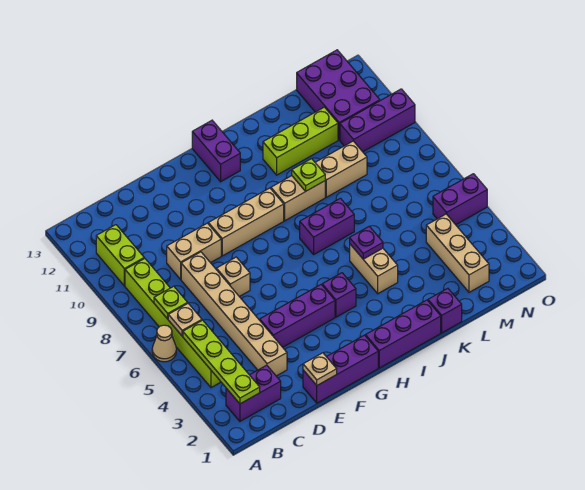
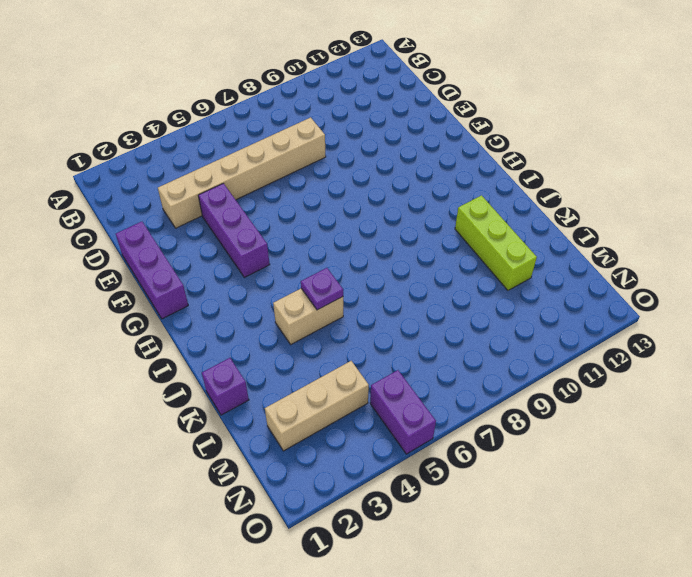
none -> tan cone A6 level 1
none -> purple brick B2:C2 level 1
none -> lime brick B4:B9 level 1

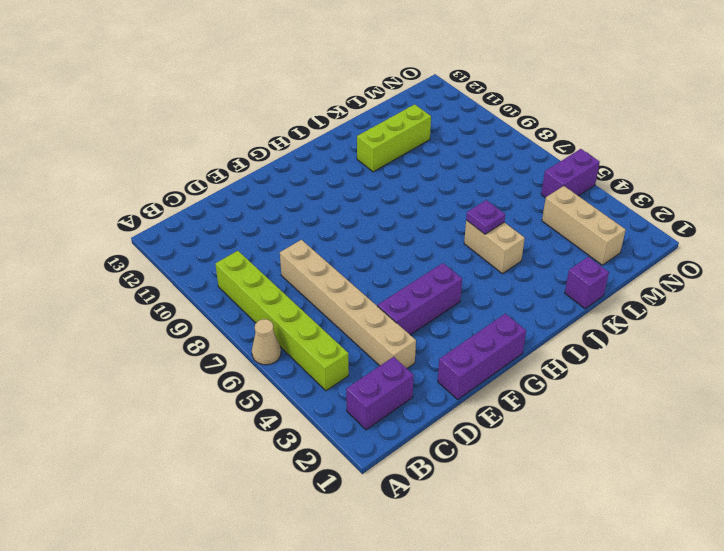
none -> lime brick B10:B11 level 1
none -> tan brick D9:E9 level 1
none -> tan brick E7 level 1

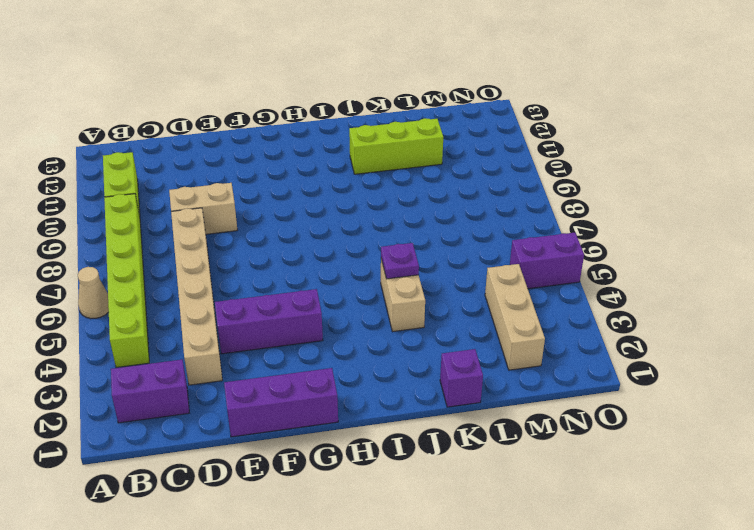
none -> tan brick E7 level 1
none -> tan brick F9:H9 level 1
none -> purple brick H1:J1 level 1

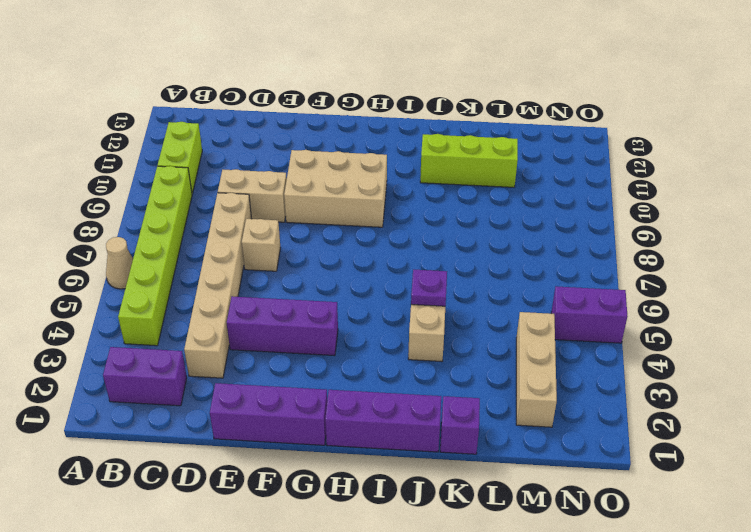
tan brick F9:H10 level 1 -> tan brick F9:H9 level 1
none -> purple brick H4 level 1
none -> purple brick H12:H13 level 1
none -> purple brick I7:J7 level 1

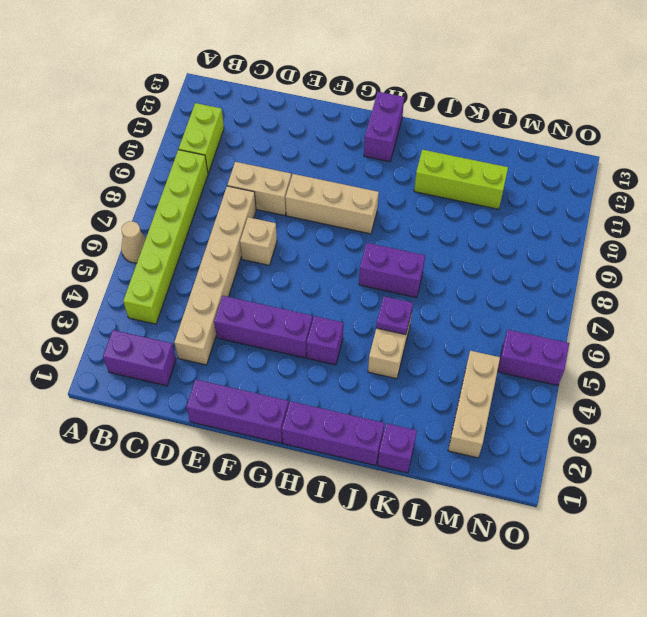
none -> tan brick I9:J9 level 1
none -> tan brick K9:L9 level 1
none -> purple brick M10:O10 level 1

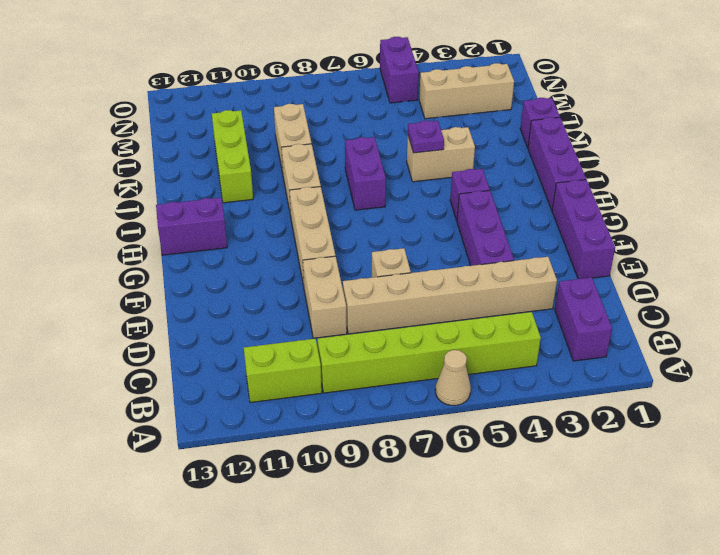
none -> purple brick M10:O10 level 1
none -> purple brick M11:N13 level 1
none -> lime plate B2:B5 level 2

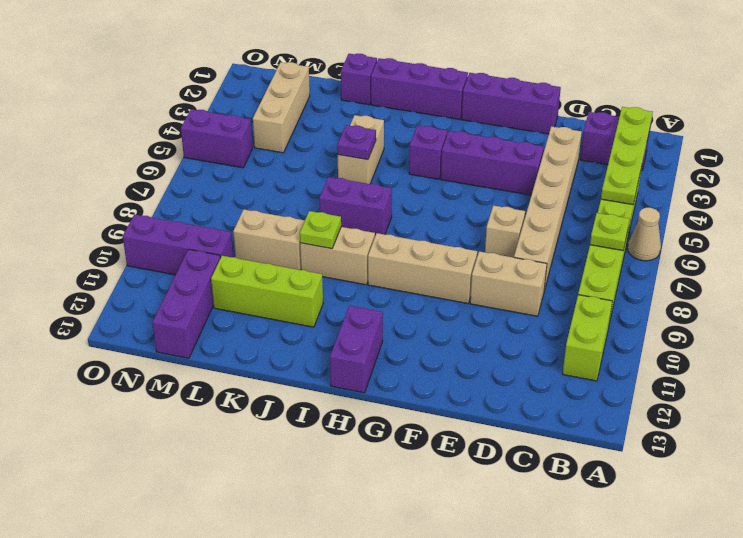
purple brick M11:M13 level 1 -> purple brick M11:N13 level 1
none -> tan plate B6 level 2
none -> tan plate E1 level 2

